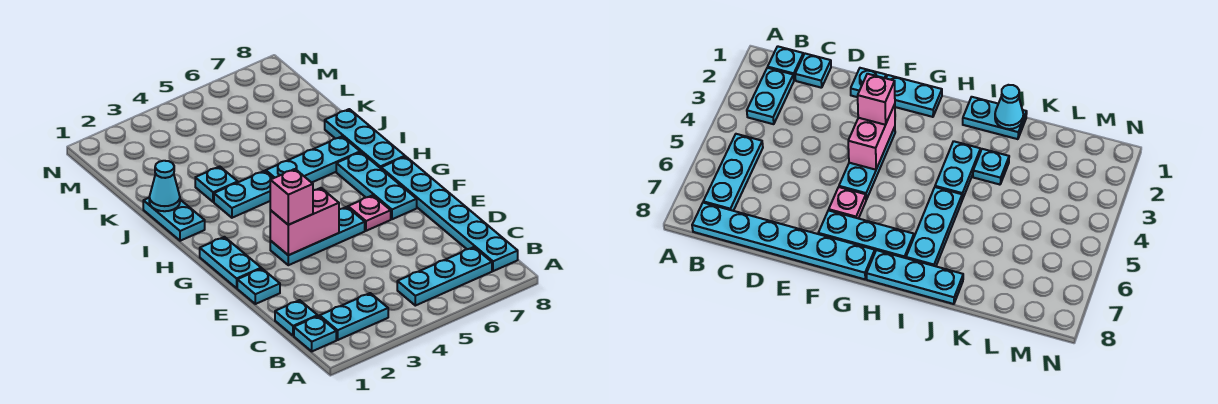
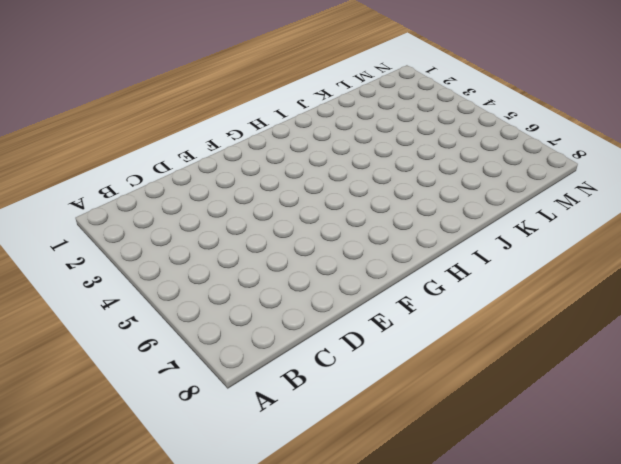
none -> cyan plate B1 level 1
none -> cyan plate B2:B3 level 1
none -> cyan plate B5:B7 level 1

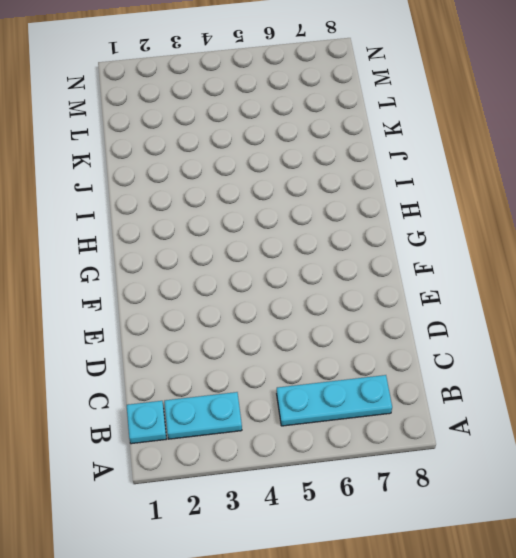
none -> cyan plate B8:G8 level 1
none -> cyan plate C1 level 1
none -> cyan plate E1 level 1

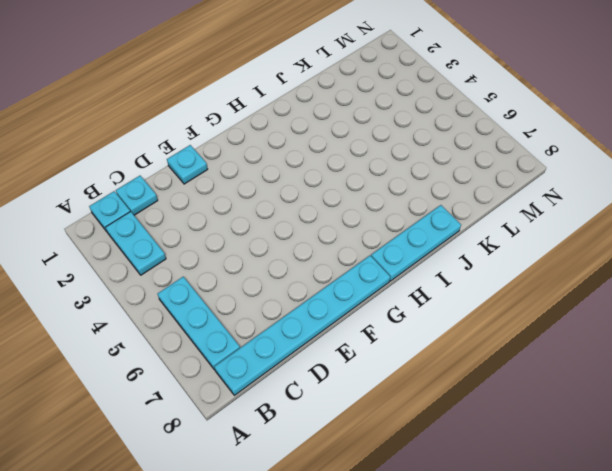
none -> cyan plate F1:G1 level 1
none -> cyan plate F3:F5 level 1
none -> pink plate F6 level 1

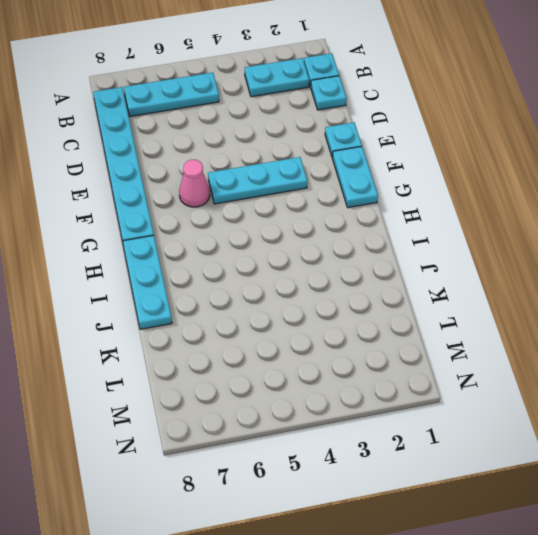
pink cone F6 level 1 -> pink plate F6 level 1
none -> cyan plate F7:H7 level 1
none -> cyan plate I1:J1 level 1
none -> cyan plate I3:I4 level 1

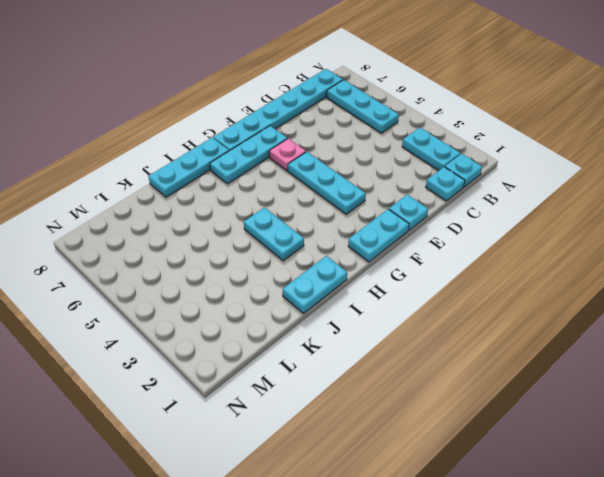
none -> cyan plate I5:I7 level 1
none -> cyan plate J3 level 1
none -> pink brick F3:F4 level 2

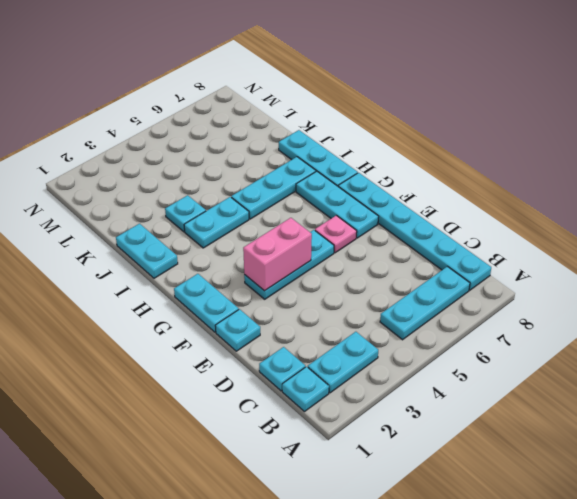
none -> cyan cone J1 level 2
none -> pink brick F3 level 3

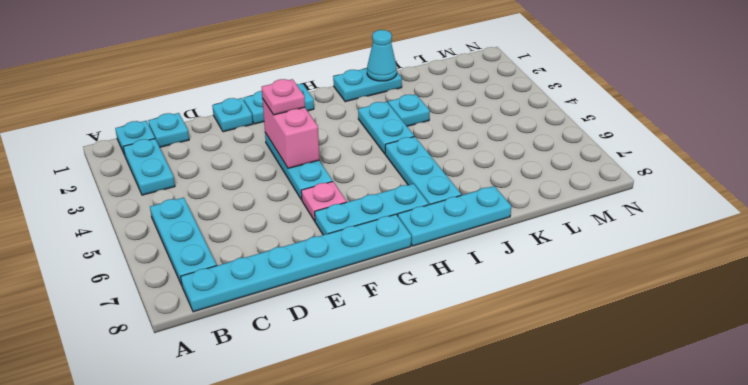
pink plate F3 level 3 -> pink brick F3 level 3

